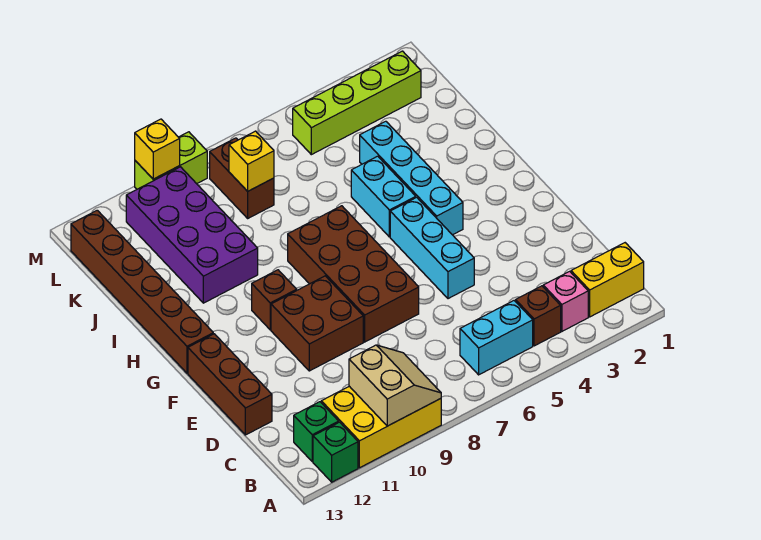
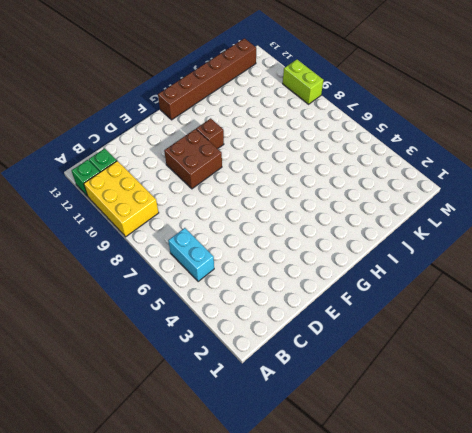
none -> yellow brick B1:B2 level 1
none -> pink brick B3 level 1
none -> brown brick B4 level 1

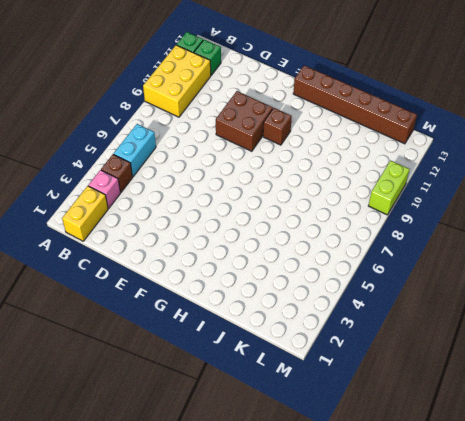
none -> brown brick D13:F13 level 1
none -> cyan brick E5:G5 level 1
none -> brown brick E7:H8 level 1

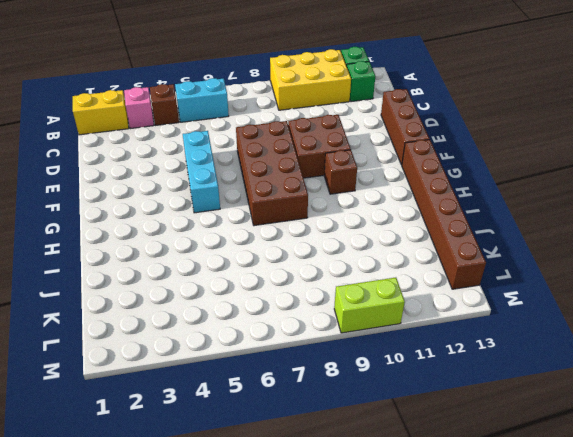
none -> cyan brick G4:J4 level 1
none -> cyan brick H5:I5 level 1
none -> purple brick I10:L11 level 1

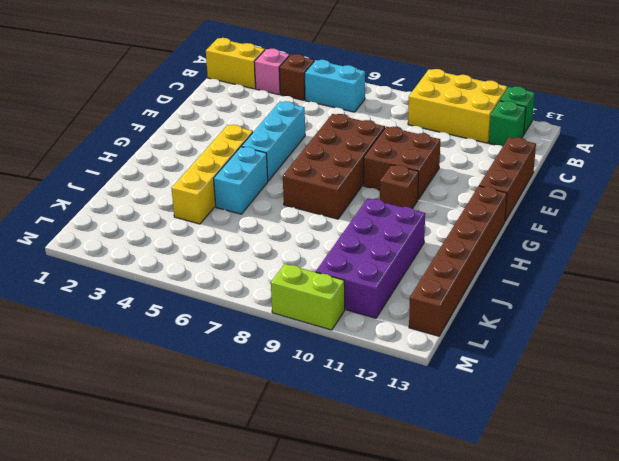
yellow brick G4:J4 level 1 -> cyan brick G4:J4 level 1
none -> brown brick K8:L8 level 1
none -> lime brick L2:L5 level 1
none -> tan slope A9:B10 level 2 top 10

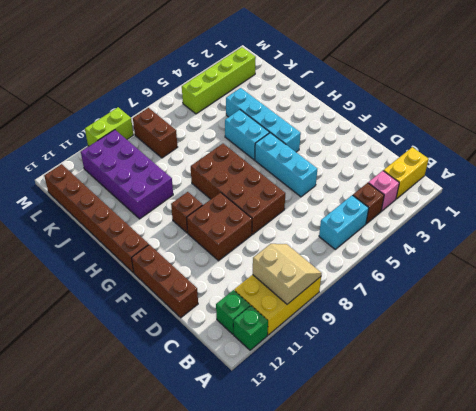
none -> yellow brick K8 level 2
none -> yellow brick M10 level 2

